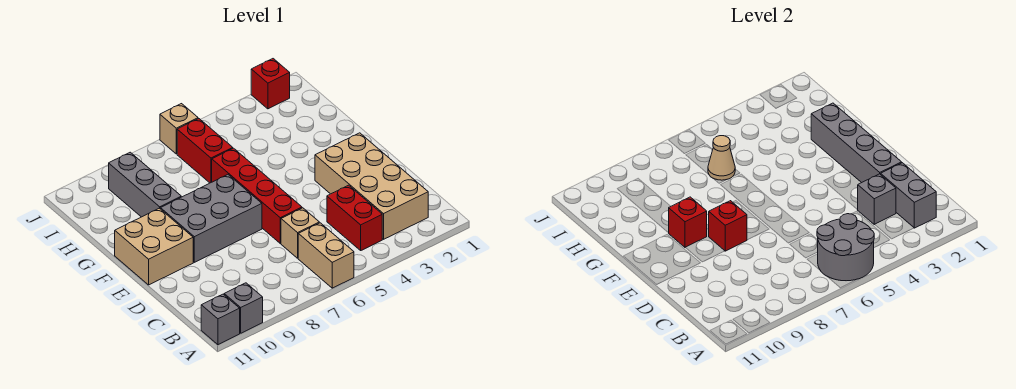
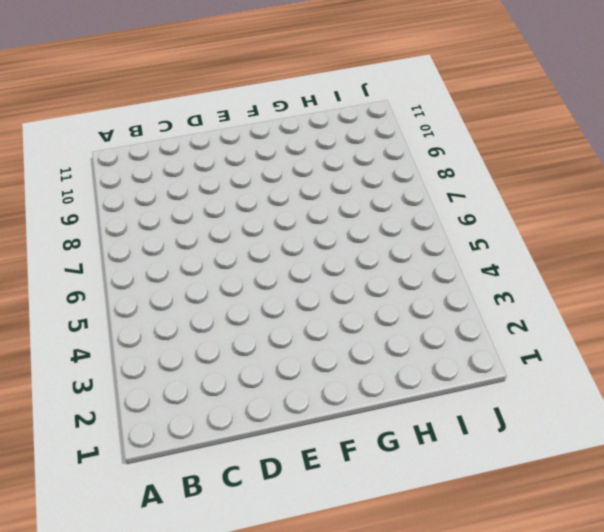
none -> tan brick A6:B6 level 1
none -> grey brick A10 level 1
none -> grey brick A11 level 1

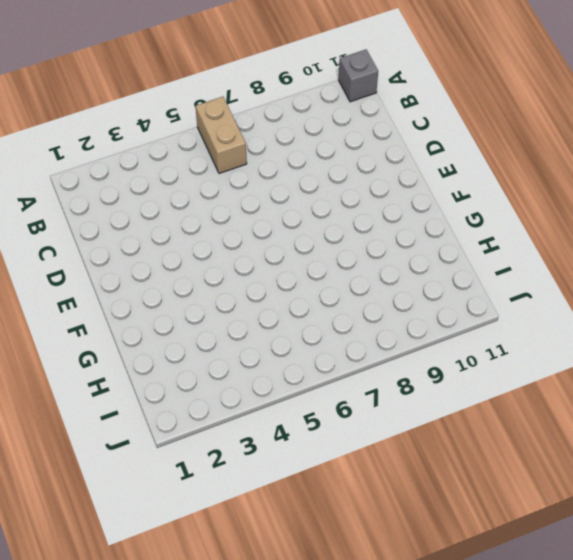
none -> grey brick A10 level 1
none -> tan brick B2:E3 level 1
none -> red brick B4:C4 level 1

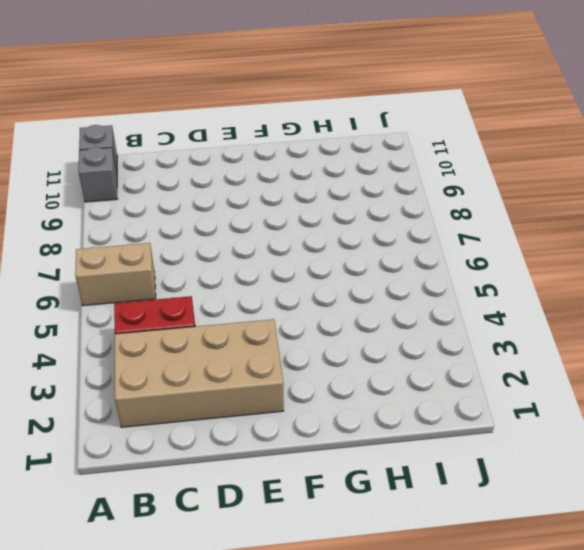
none -> tan brick C6 level 1
none -> red brick D6:G6 level 1
none -> grey brick E7:F9 level 1

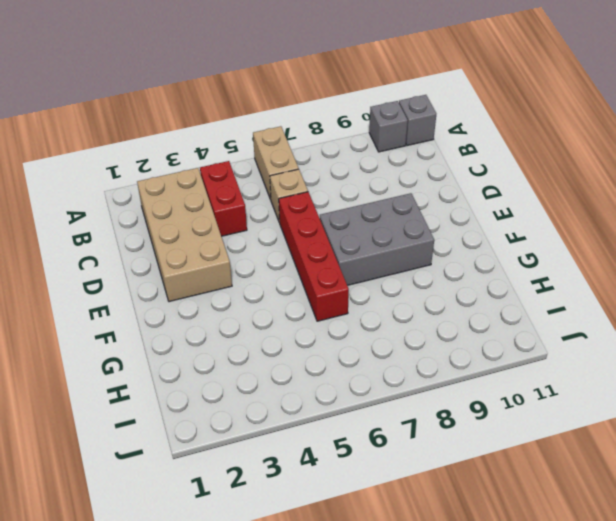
none -> tan brick E10:F11 level 1
none -> grey brick G9:I9 level 1
none -> red brick H6:I6 level 1

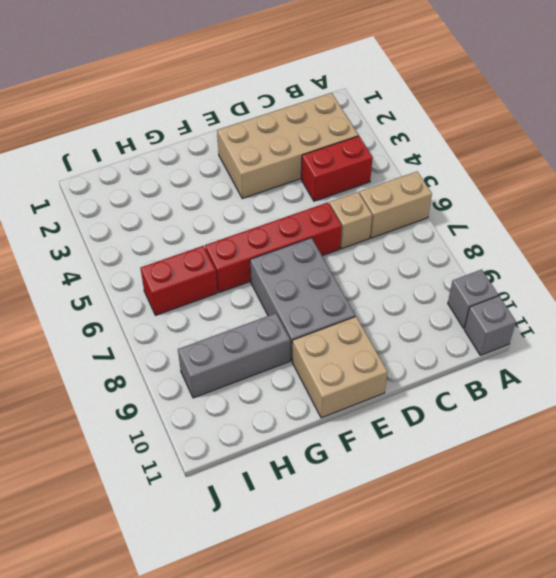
none -> red brick J2 level 1
none -> tan brick J6 level 1
none -> grey round brick A5:B6 level 2

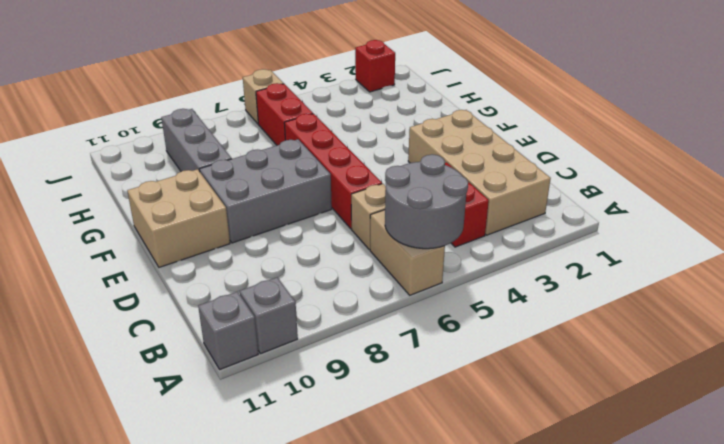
none -> grey brick B2:C2 level 2
none -> grey brick C3 level 2
none -> grey brick D2:G2 level 2

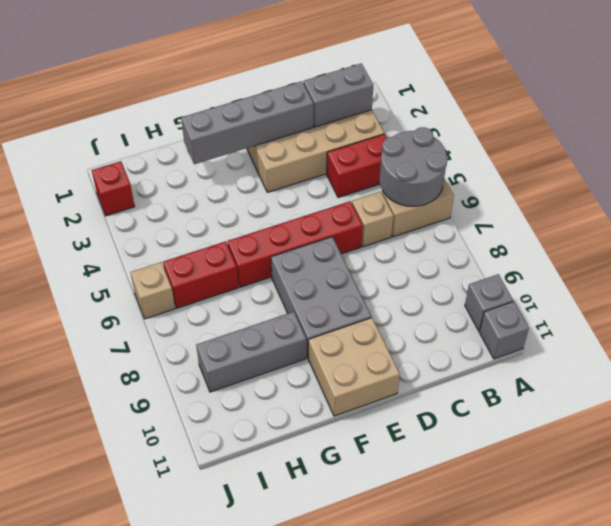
none -> grey brick C3 level 2
none -> red brick E8 level 2
none -> red brick F9 level 2

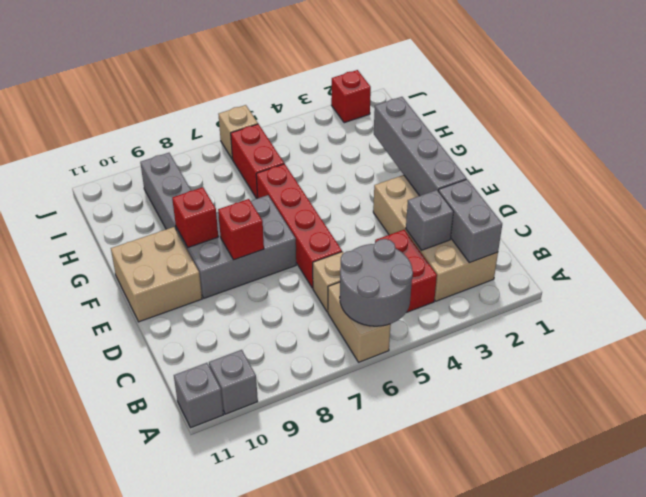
none -> tan cone H6 level 2

